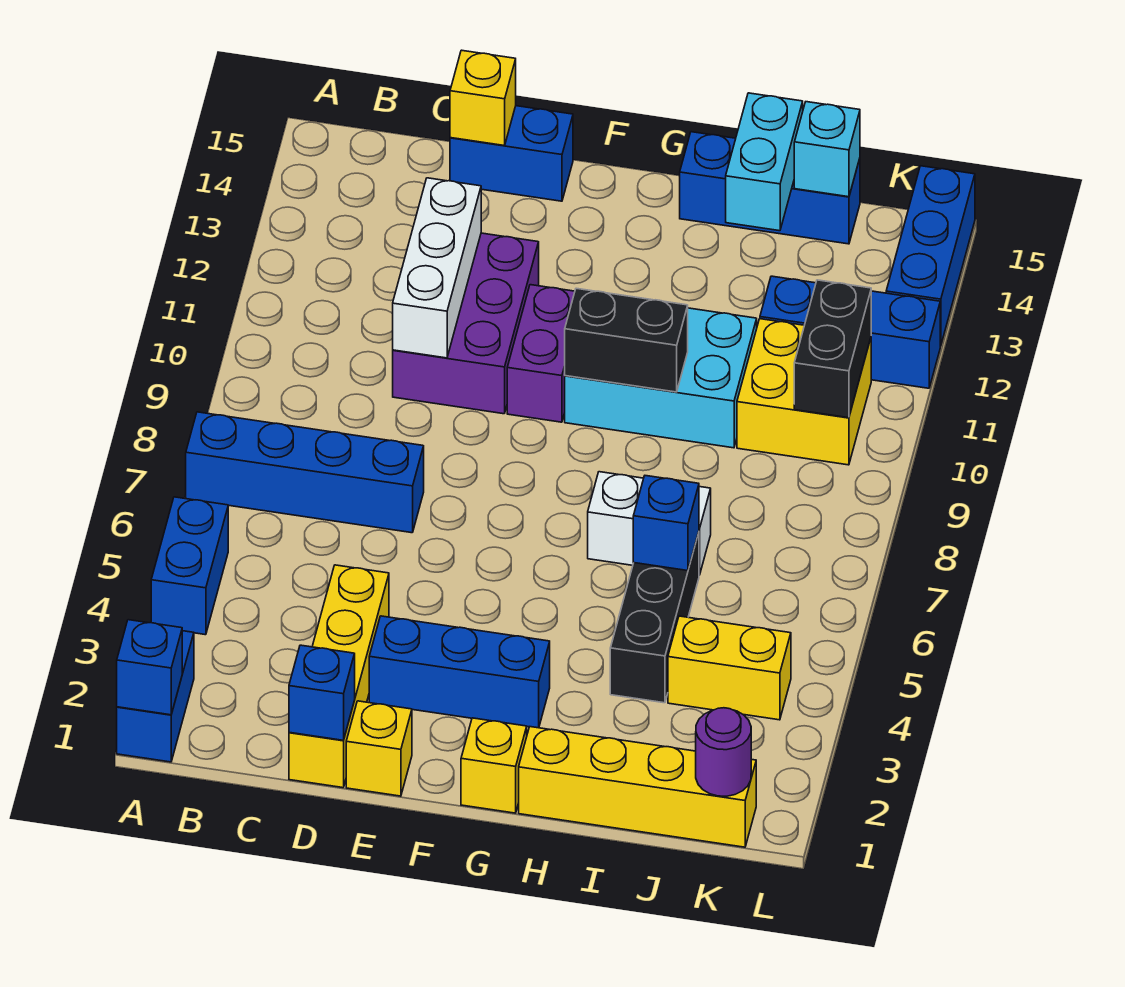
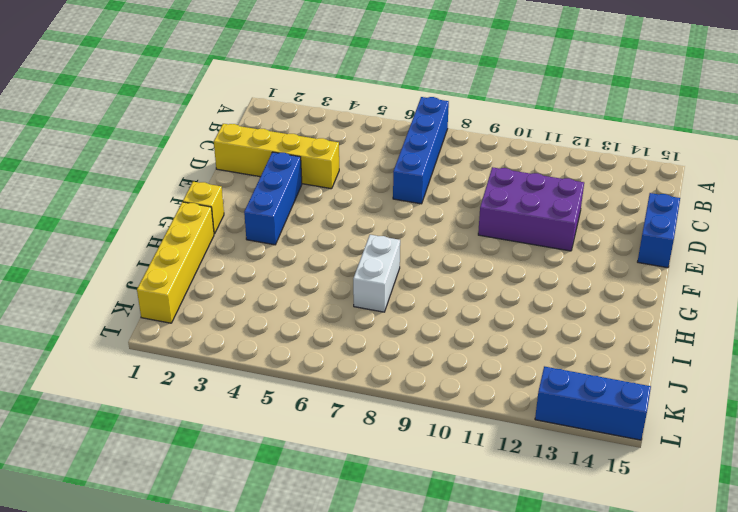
none -> blue brick A1:A2 level 1
none -> blue brick A4:A5 level 1
none -> yellow brick E1 level 1

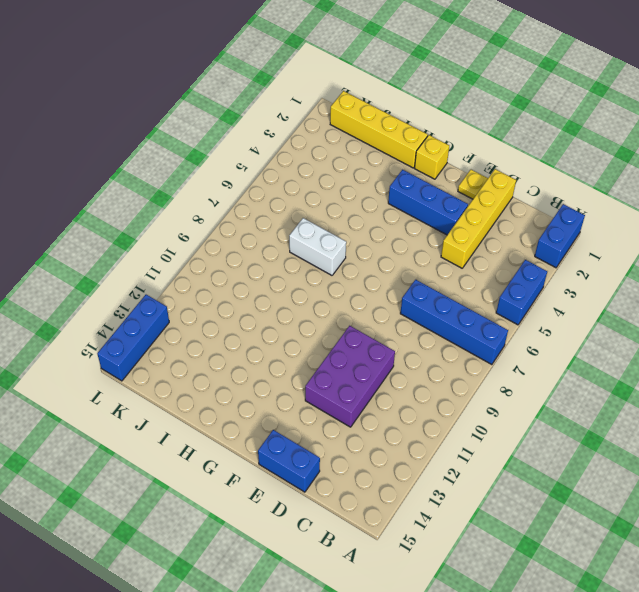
yellow plate E1 level 1 -> yellow brick E1 level 1
none -> purple brick F10:F11 level 1
none -> cyan brick G10:I11 level 1
none -> blue brick H15:J15 level 1

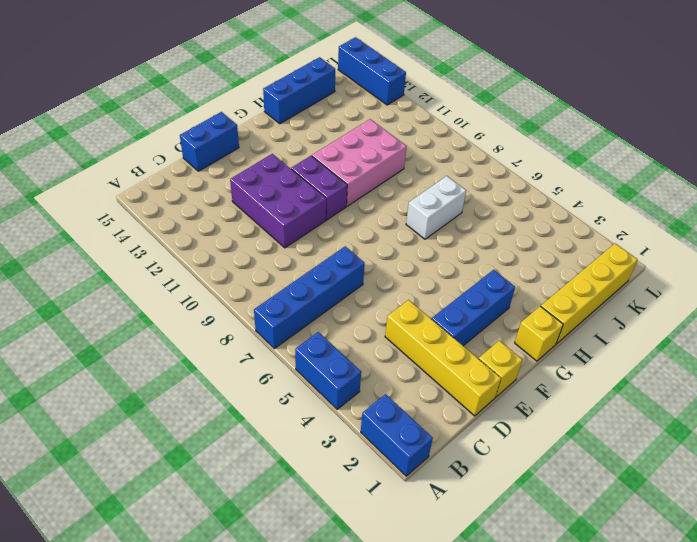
pink brick G10:I11 level 1 -> cyan brick G10:I11 level 1
none -> black brick I4:I6 level 1
none -> yellow brick J4:K4 level 1
none -> yellow brick J10:K11 level 1

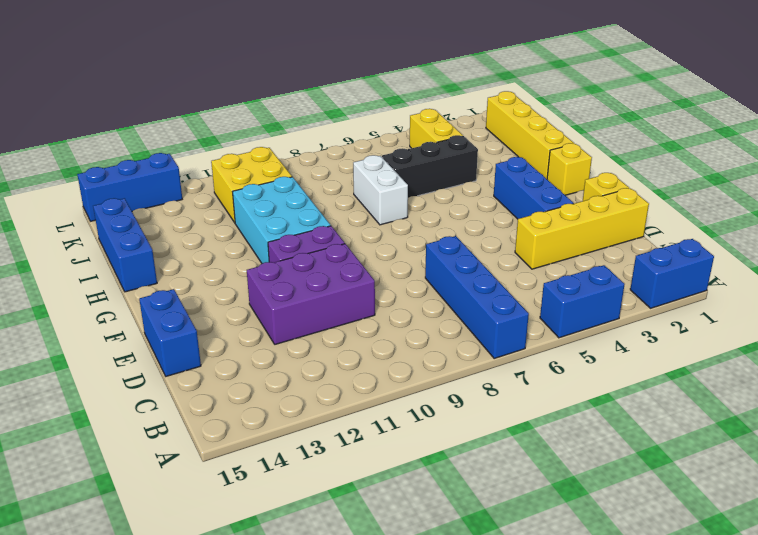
none -> blue brick J12:L12 level 1
none -> blue brick A1 level 2
none -> blue brick D1 level 2

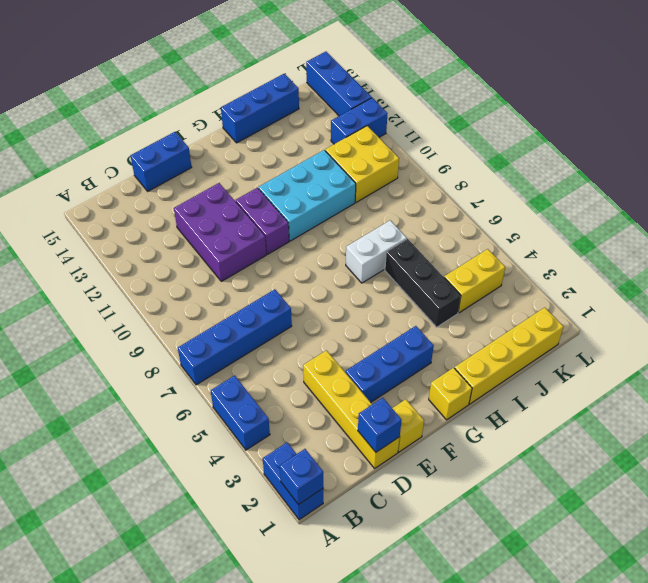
blue brick K12:L12 level 1 -> blue brick J12:L12 level 1
none -> white brick D10:D12 level 2
none -> yellow brick D15 level 2
none -> black brick G10:H10 level 2

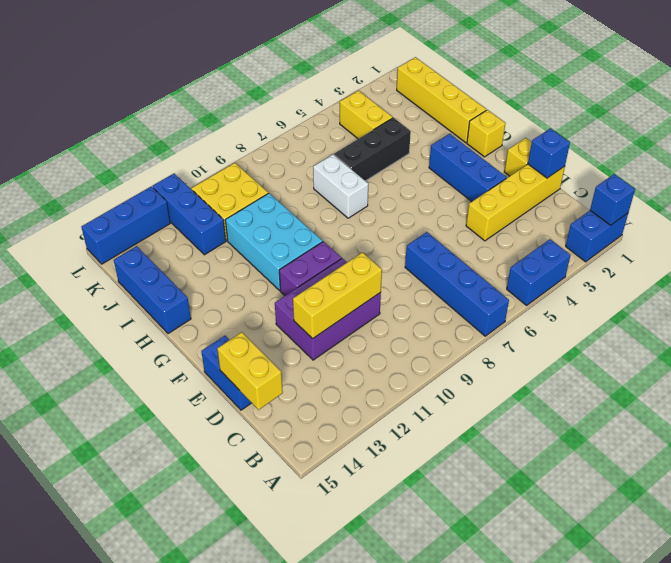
yellow brick C15:D15 level 2 -> yellow brick D15 level 2
yellow brick D10:D12 level 2 -> white brick D10:D12 level 2
none -> black brick G10:H10 level 2
none -> blue brick I6 level 2
none -> cyan brick I14:I15 level 2

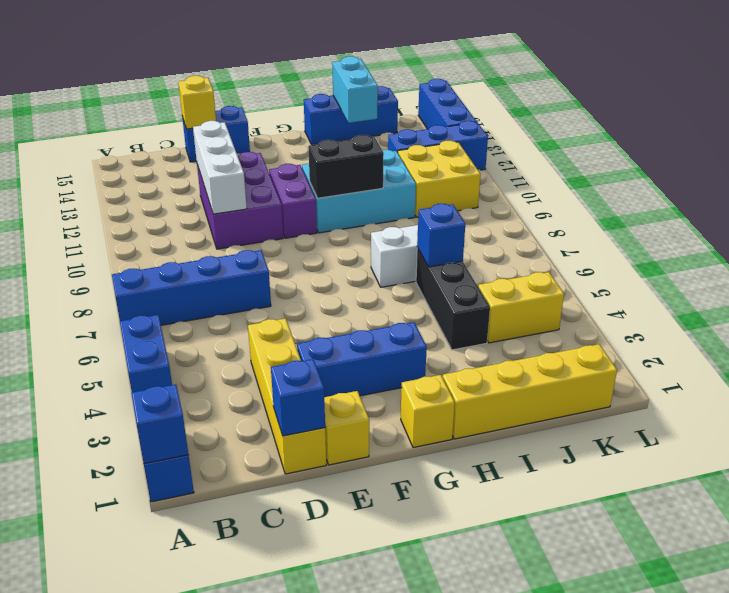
none -> cyan brick J15 level 2
none -> purple round brick K1 level 2
none -> black brick K10:K11 level 2

